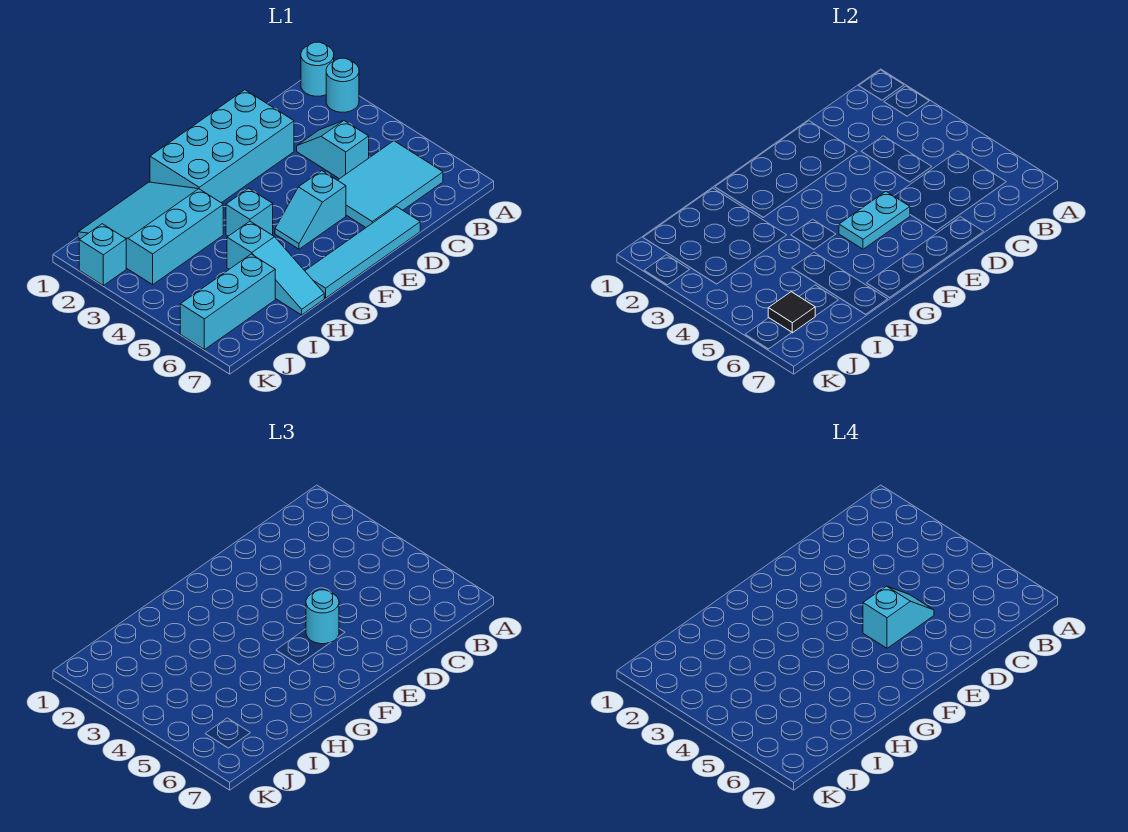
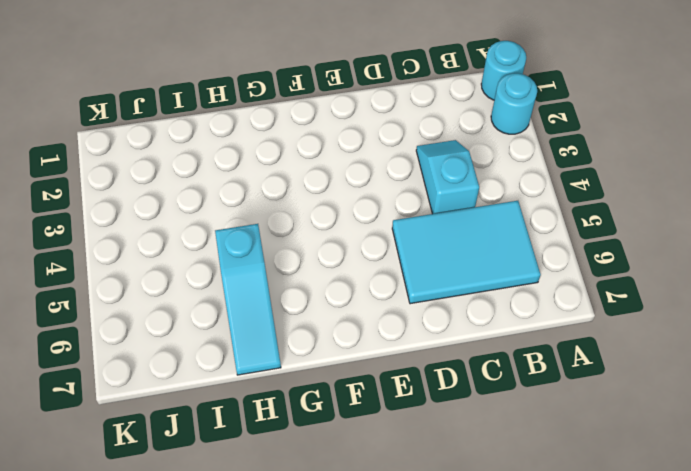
none -> cyan brick D1:G2 level 1
none -> cyan tile D7:G7 level 1
none -> cyan slope E5:F5 level 1 top E

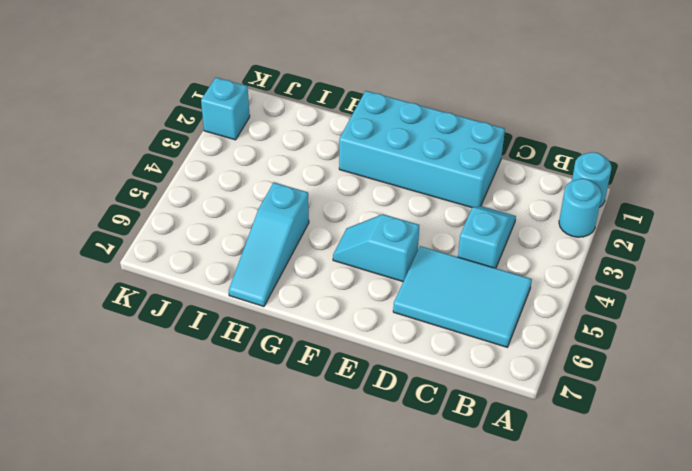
none -> cyan tile D7:G7 level 1
none -> cyan brick G4 level 1
none -> cyan slope H1:J3 level 1 top 3

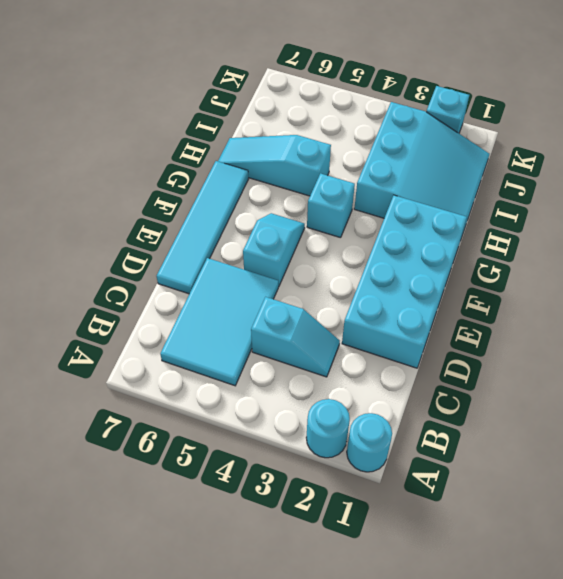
none -> cyan brick I6:K6 level 1
none -> cyan plate E5:F5 level 2
none -> black tile J6 level 2

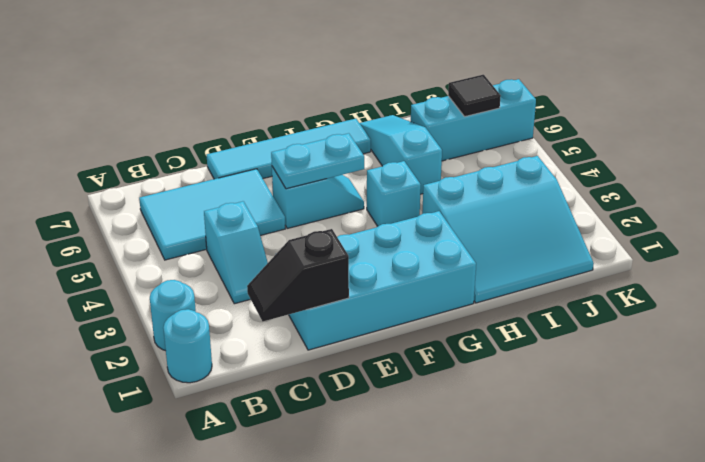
black slope C1:D1 level 2 top D -> none
none -> cyan brick K2 level 1
none -> cyan round brick E5 level 3
none -> cyan slope D5:E5 level 4 top E

